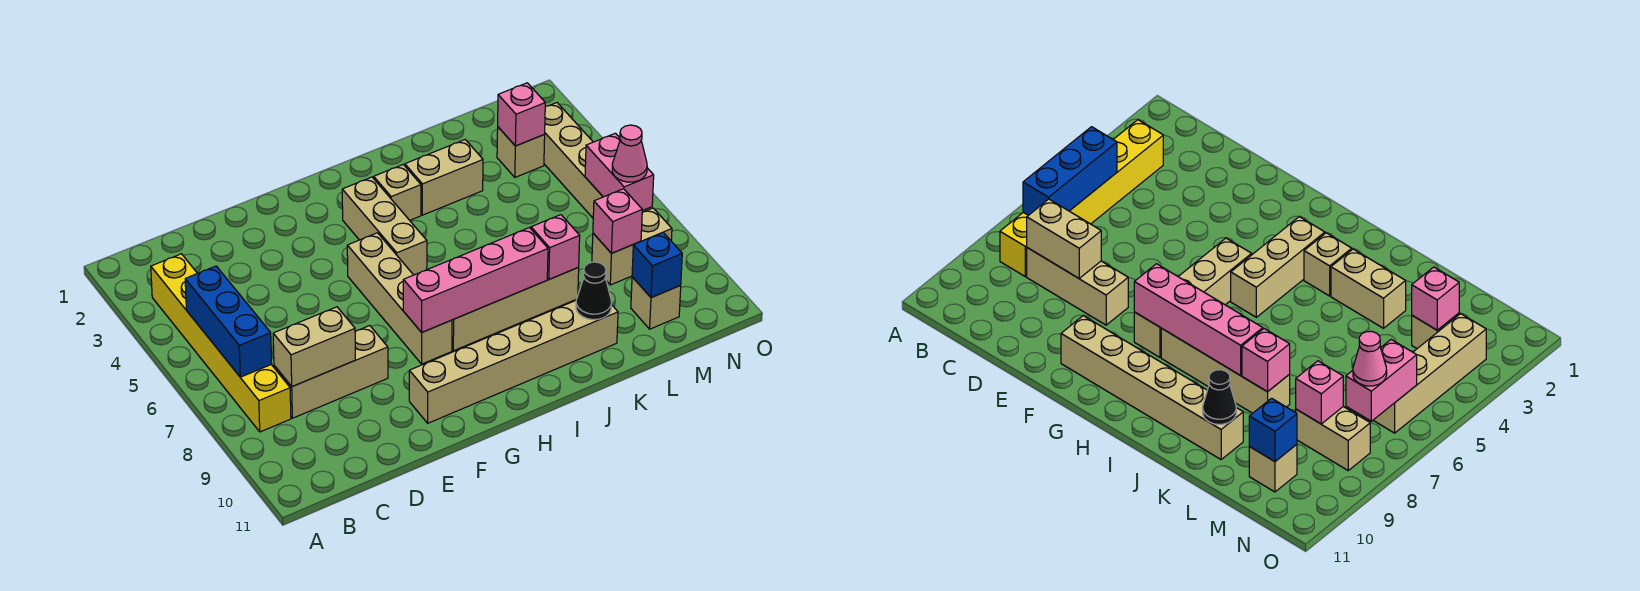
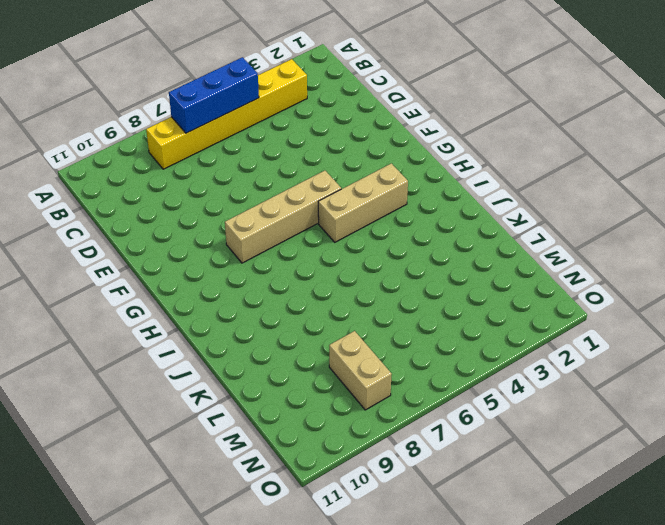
none -> tan brick C8:E8 level 1
none -> tan brick F10:K10 level 1
none -> tan brick H8:K8 level 1

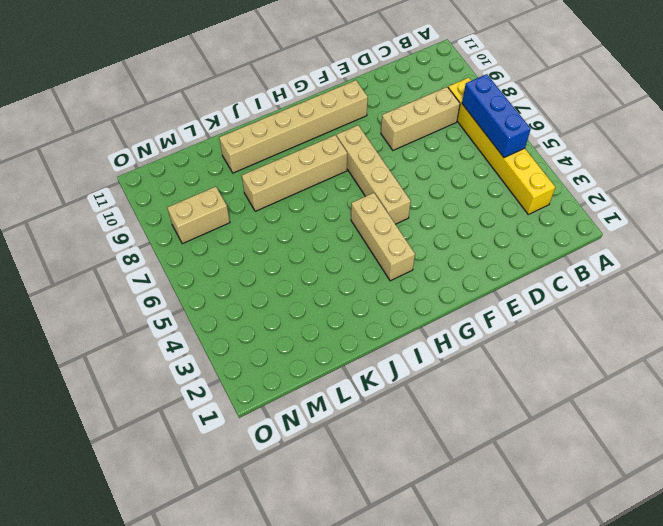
none -> tan brick I3 level 1
none -> tan brick J3:K3 level 1
none -> tan brick M3 level 1

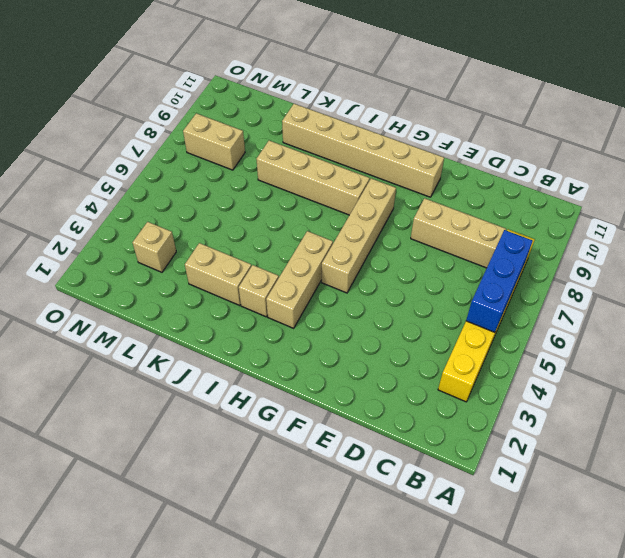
none -> tan brick M10 level 1
none -> tan brick N3:N6 level 1
none -> tan brick C8:D8 level 2

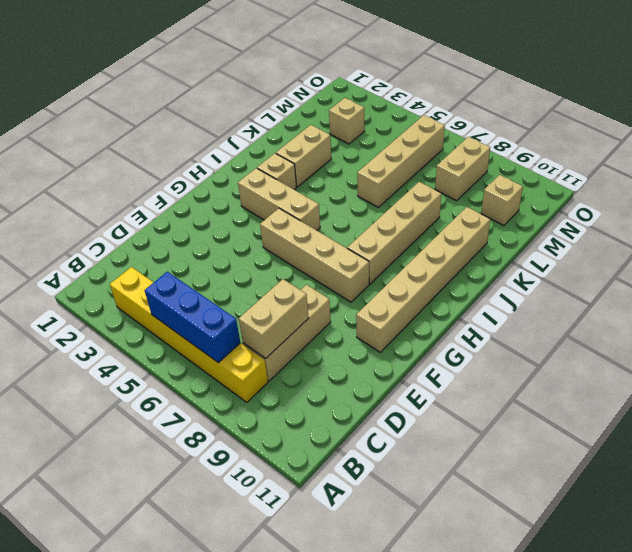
tan brick K6:N6 level 1 -> tan brick N3:N6 level 1
none -> pink brick G8:J8 level 2
none -> pink brick K8 level 2
none -> black cone K10 level 2

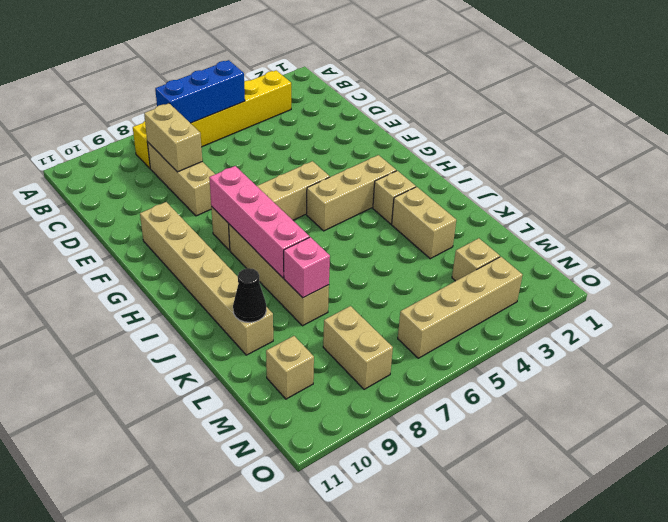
none -> pink brick M3 level 2
none -> pink brick M8 level 2
none -> blue brick M10 level 2

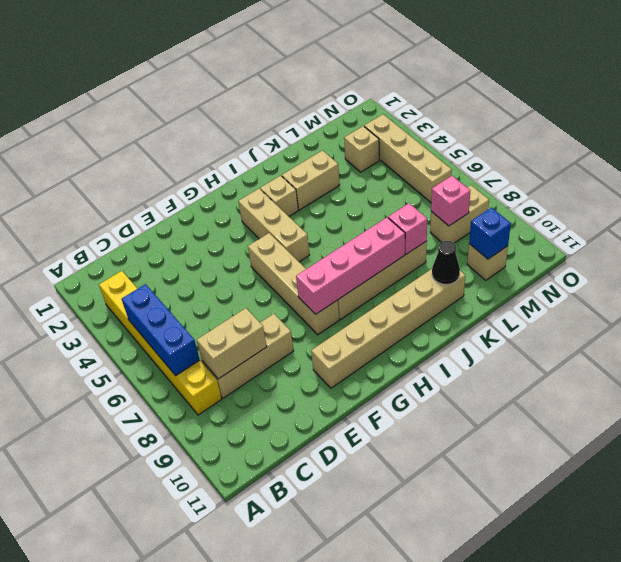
none -> pink brick M3 level 2
none -> pink brick N6:N7 level 2
none -> pink cone N7 level 3

